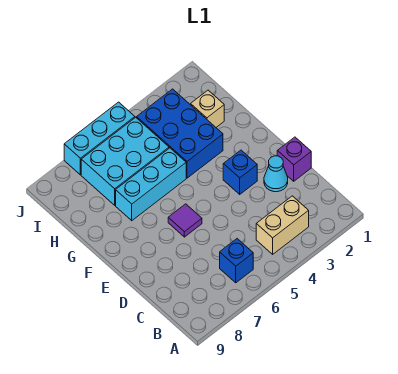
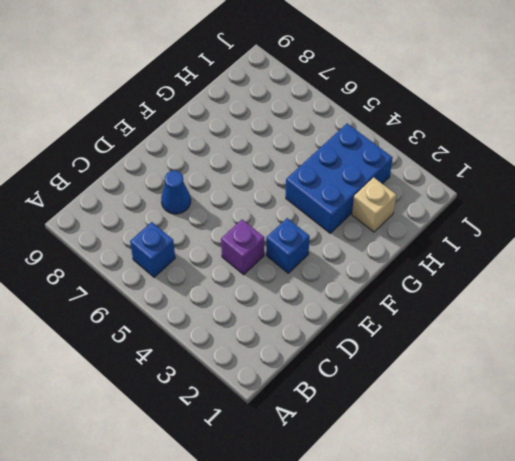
purple brick D4 level 1 -> purple brick D1 level 1
blue cone D7 level 1 -> none
none -> tan brick B3:B4 level 1
none -> cyan cone D2 level 1

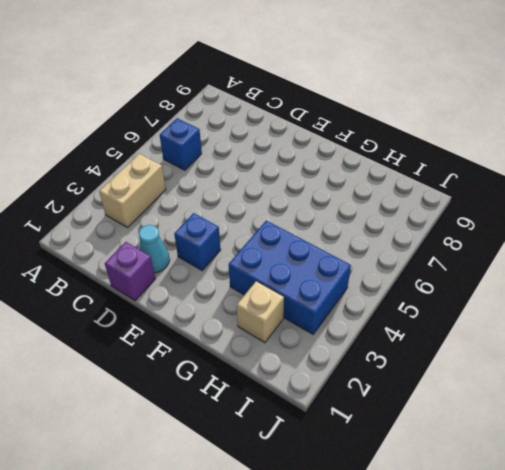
none -> purple tile E6 level 1
none -> cyan brick G5:G7 level 1

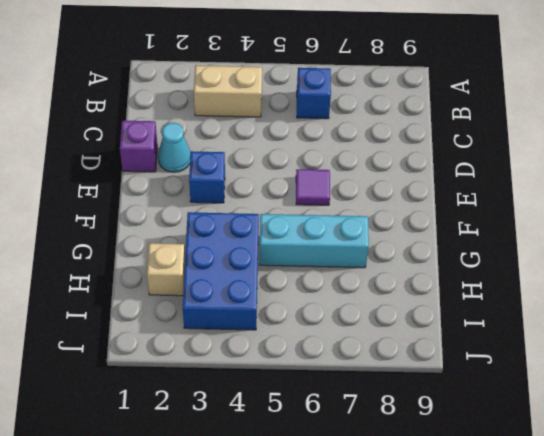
none -> cyan brick H5:I7 level 1
none -> cyan brick J5:J7 level 1

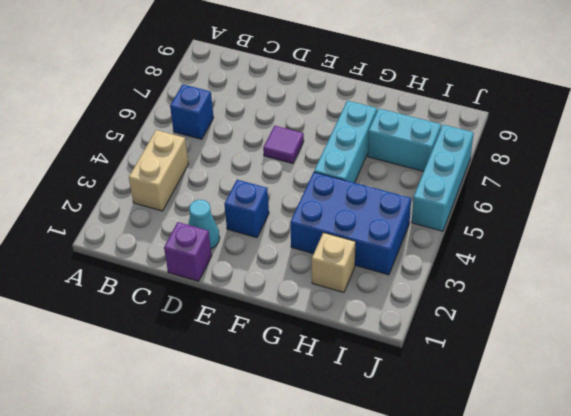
cyan brick H7:I7 level 1 -> cyan brick H5:I7 level 1

